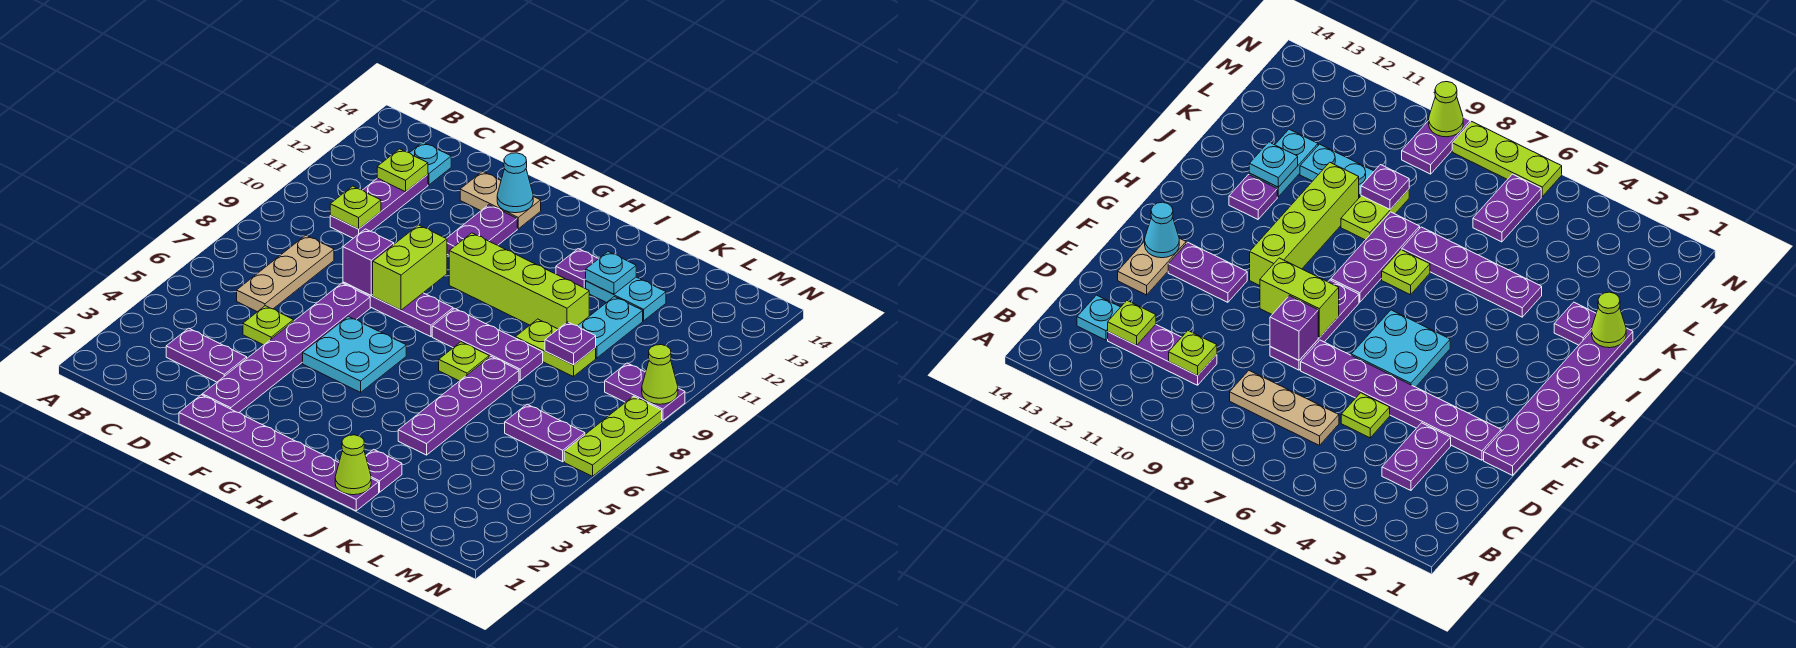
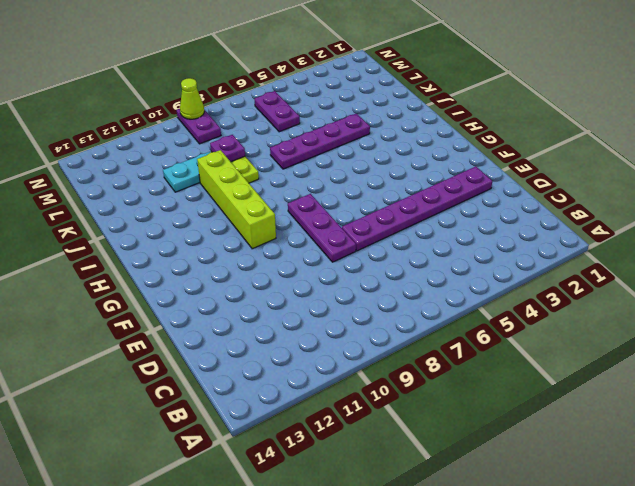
none -> purple plate C3:D3 level 1
none -> tan plate C6:C8 level 1
none -> purple plate C10:C12 level 1
none -> cyan plate C13 level 1

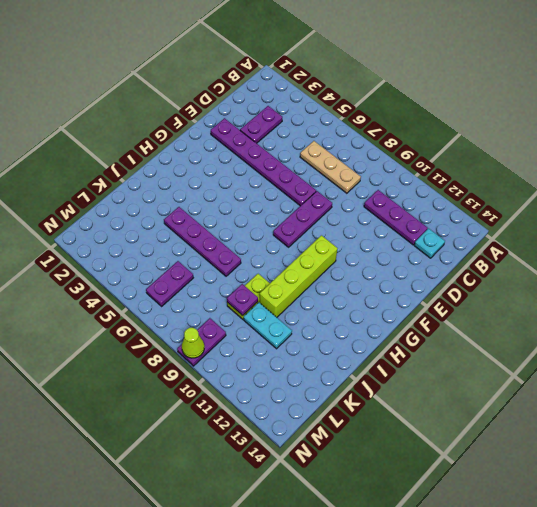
none -> lime plate D5 level 1
none -> purple plate E1:J1 level 1
none -> tan plate E13:F13 level 1
none -> cyan plate F5:G6 level 1

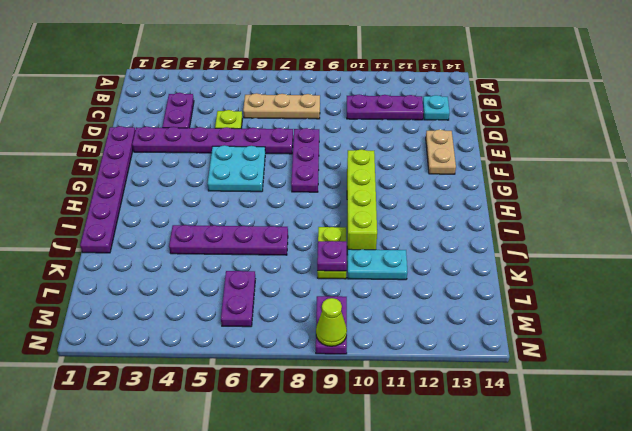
none -> purple plate F11:F12 level 1
none -> purple plate H8:J8 level 1
none -> lime plate I7 level 1
none -> purple plate I12 level 1

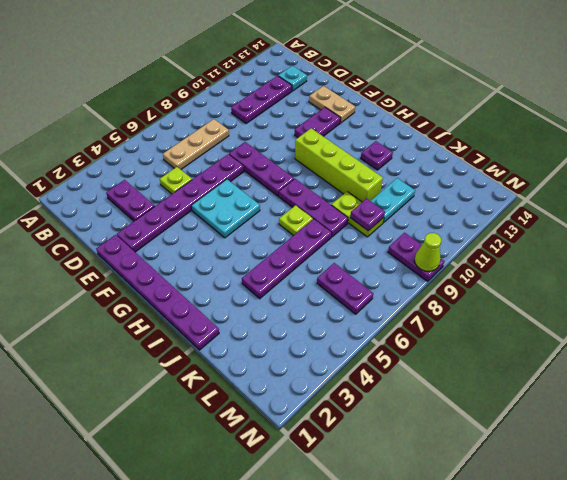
none -> purple plate J2 level 1
none -> cyan plate J12:K12 level 1
none -> lime plate N6:N8 level 1
none -> lime plate C10 level 2

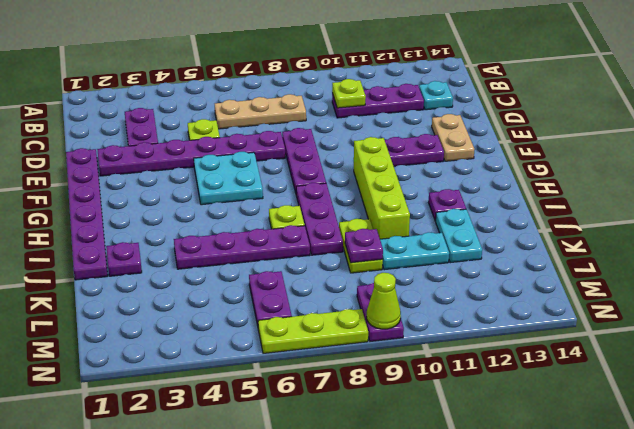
none -> lime plate C12 level 2
none -> purple brick E8 level 2
none -> lime brick F8:F9 level 2
none -> cyan cone F13 level 2

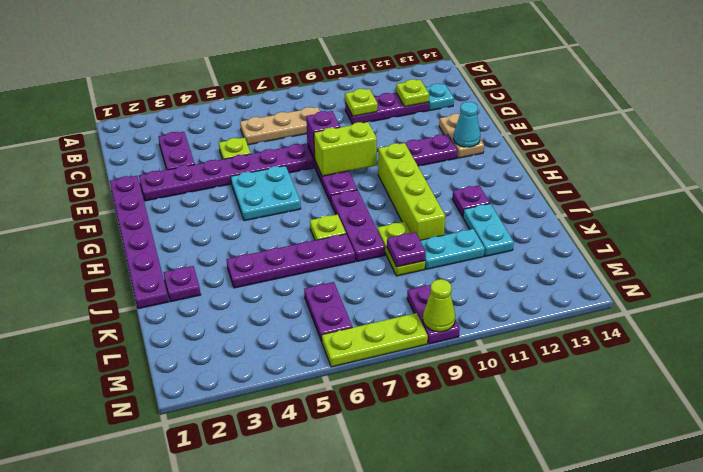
none -> lime cone J1 level 2
none -> cyan plate J12 level 2

